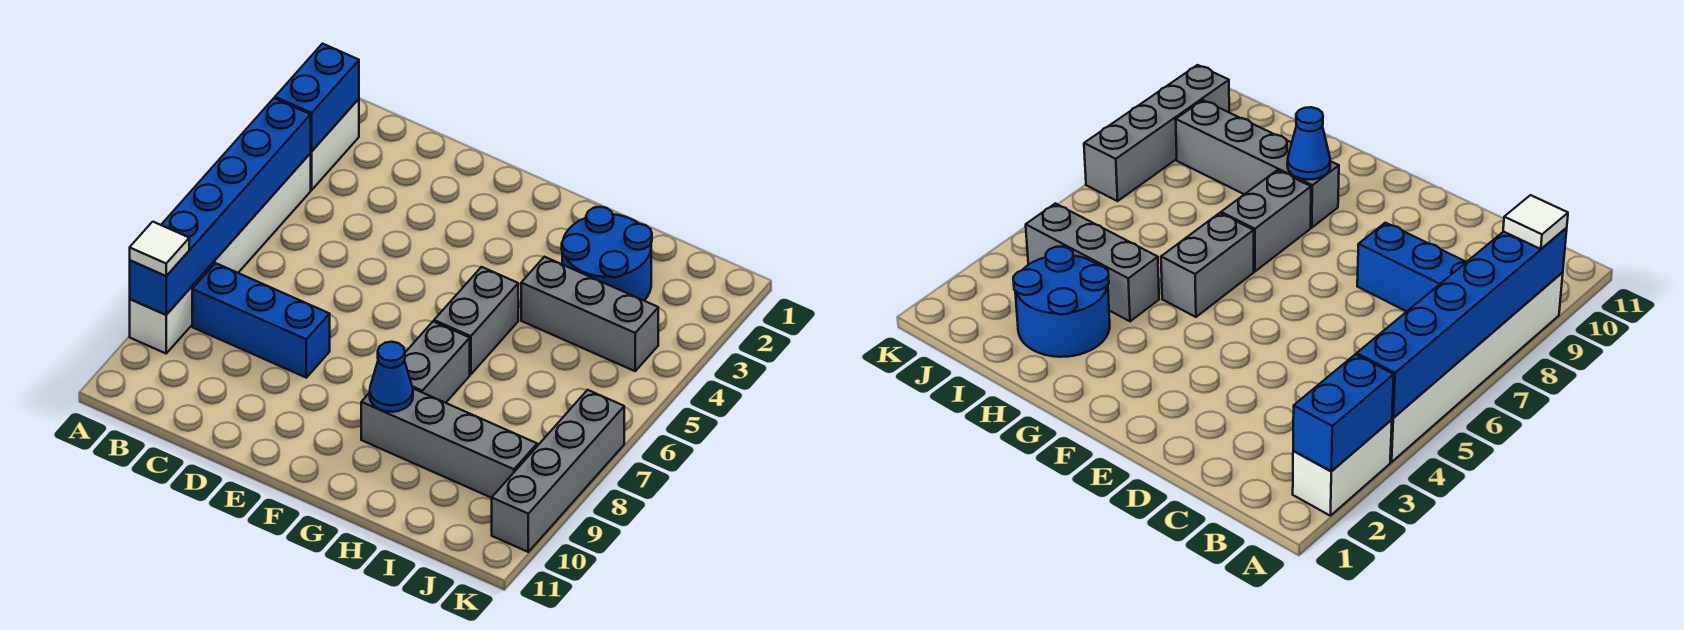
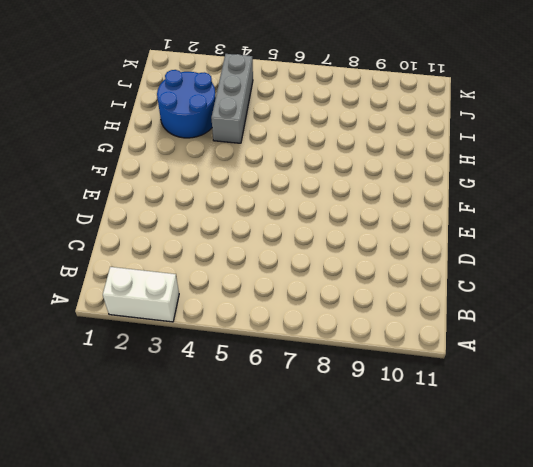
none -> white brick A4:A9 level 1
none -> blue brick B8:D8 level 1
none -> grey brick G5:G6 level 1

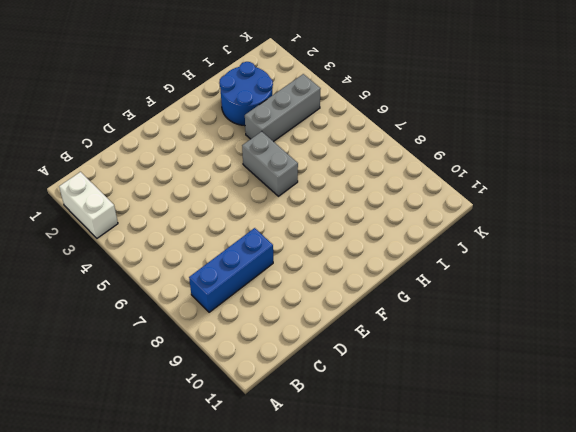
none -> white brick A4:A9 level 1
none -> grey brick G7:G8 level 1
none -> grey brick G9:J9 level 1

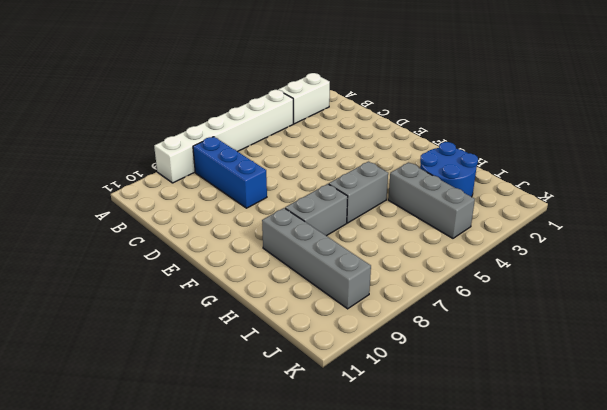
none -> grey brick K7:K10 level 1
none -> blue brick A2:A3 level 2
none -> blue brick A4:A9 level 2

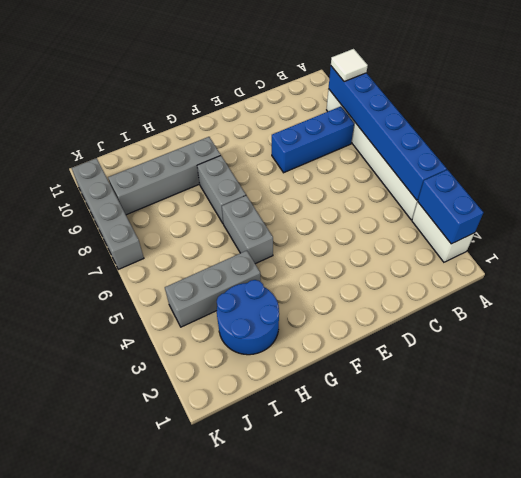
none -> blue cone G9 level 2

